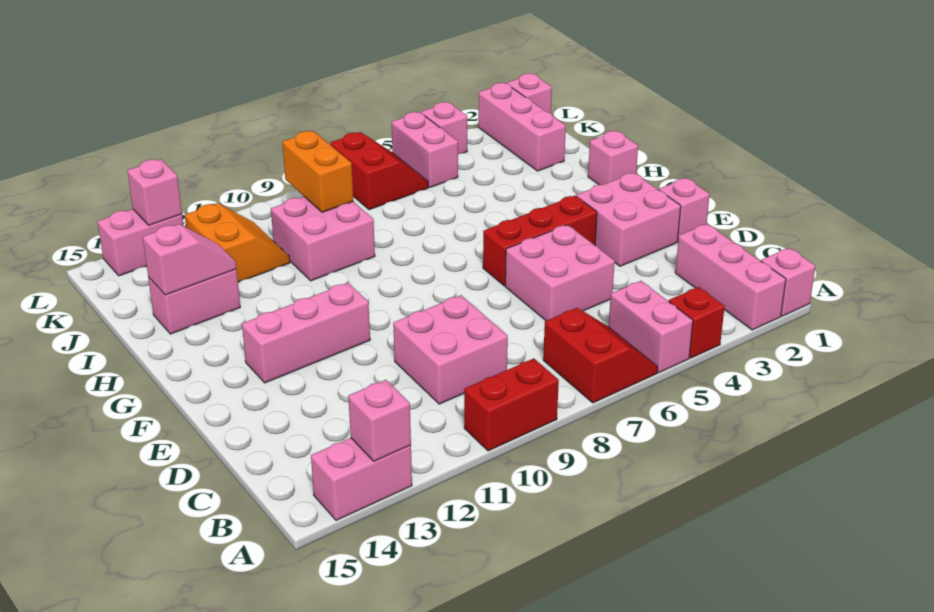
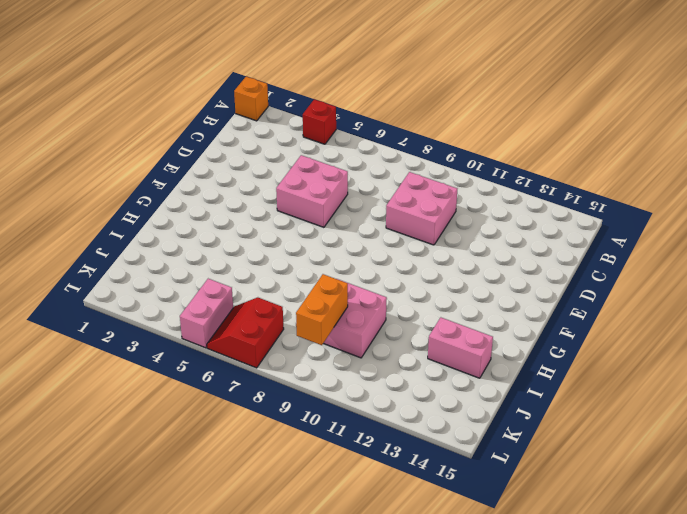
orange brick A1 level 1 -> pink brick A1 level 1
none -> pink brick A2:C2 level 1
none -> pink brick A5:B5 level 1
none -> red slope A6:B7 level 1 top 7

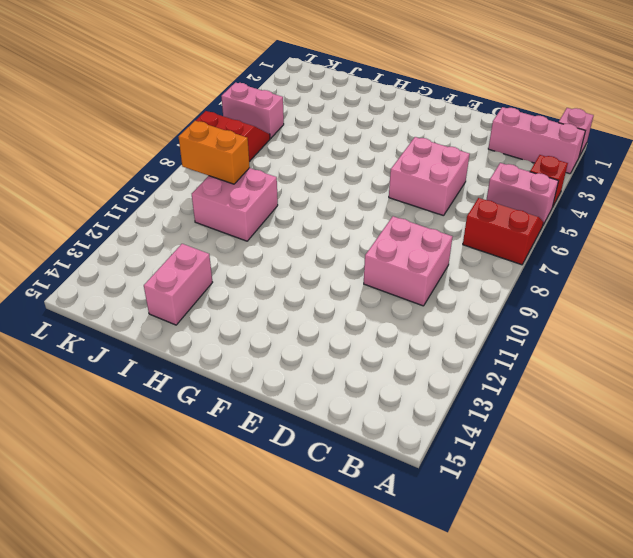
none -> red brick A9:A10 level 1
none -> pink brick A13:A14 level 1
none -> pink brick E1 level 1

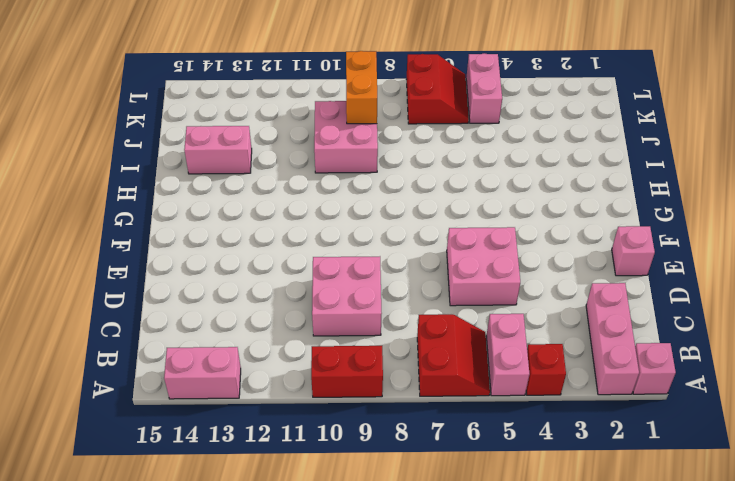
none -> pink brick E2:F3 level 1
none -> red brick F4:F6 level 1
none -> pink brick F11:F13 level 1

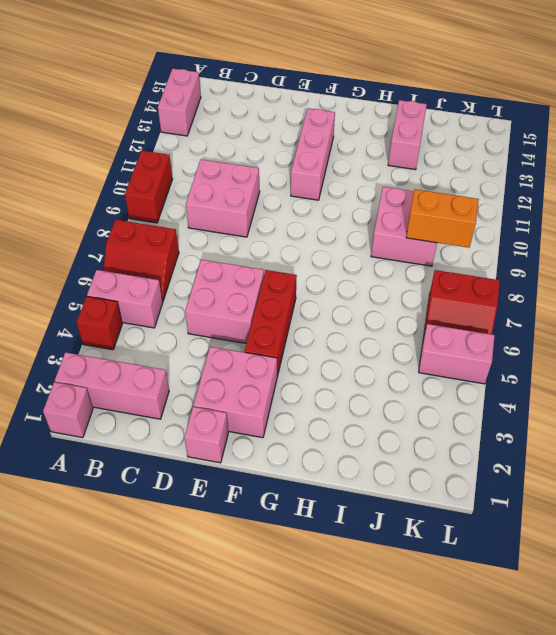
none -> pink brick H1 level 1
none -> pink brick J2:L2 level 1
none -> orange slope J11:K12 level 1 top 12

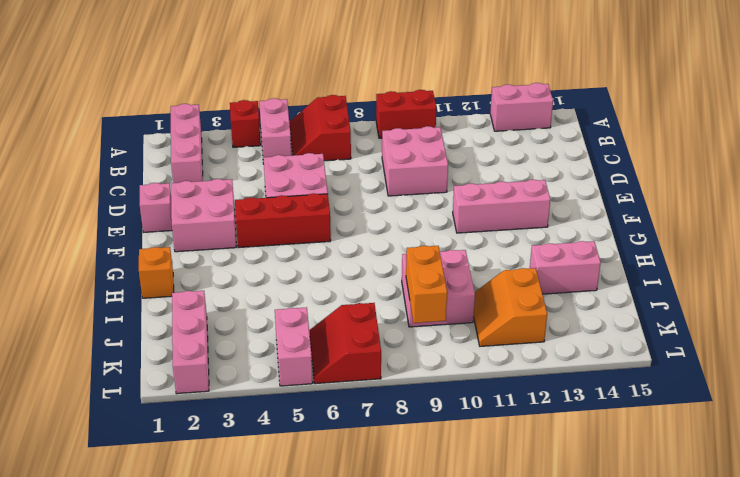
orange brick H1 level 1 -> pink brick H1 level 1
none -> pink brick A1 level 1
none -> pink brick L1 level 1
none -> pink brick L4 level 1

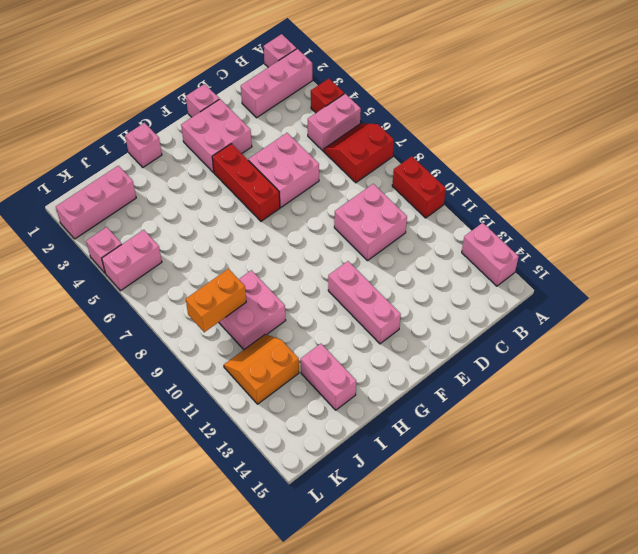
none -> red slope K6:L7 level 1 top 7
none -> pink brick L1 level 1
none -> pink brick L13:L14 level 1

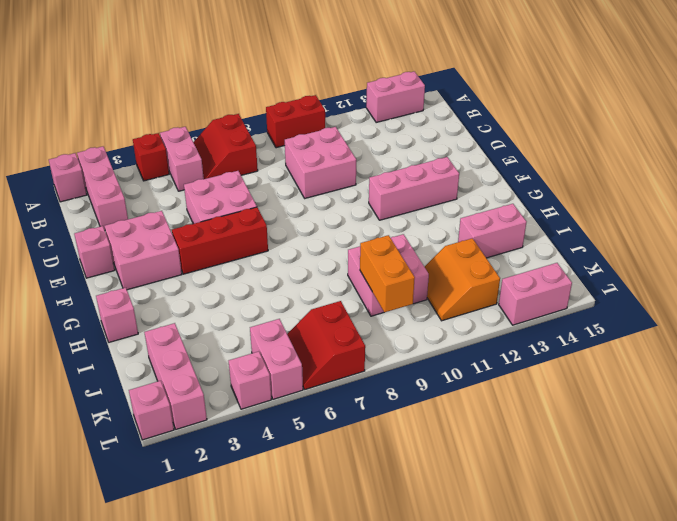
none -> pink brick A13 level 2
none -> pink slope I13:I14 level 2 top 14
none -> pink brick L13 level 2

